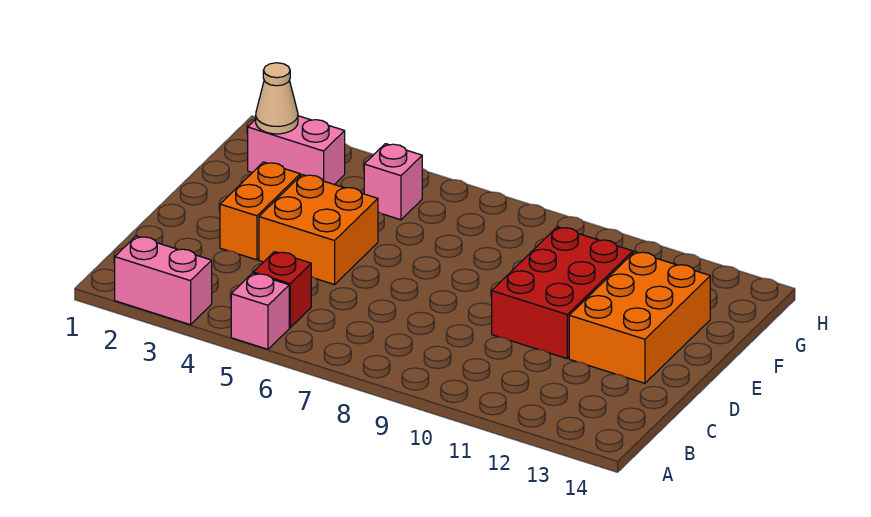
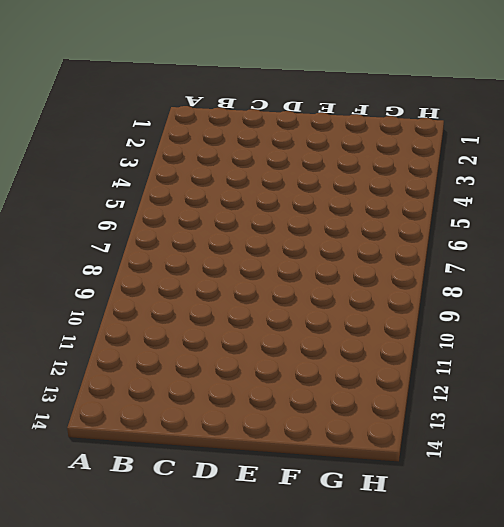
none -> pink brick A2:A3 level 1
none -> pink brick A5 level 1

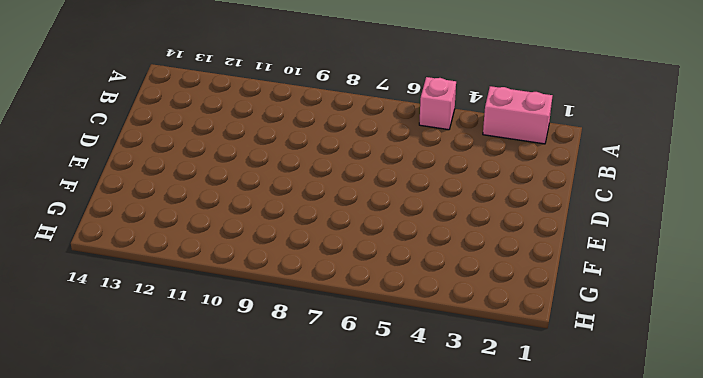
none -> red brick B5 level 1
none -> orange brick D3:E3 level 1

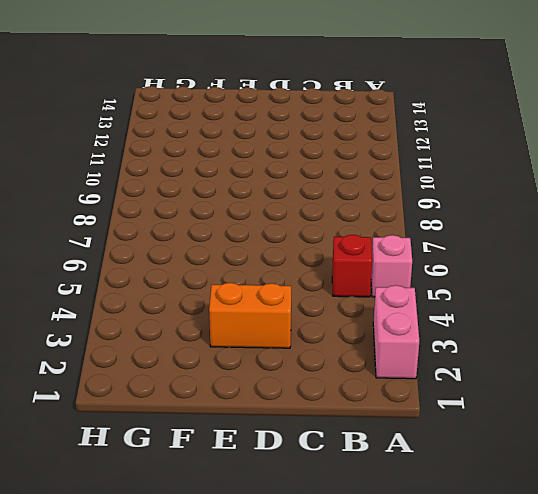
none -> orange brick D4:E5 level 1
none -> red brick D10:F11 level 1

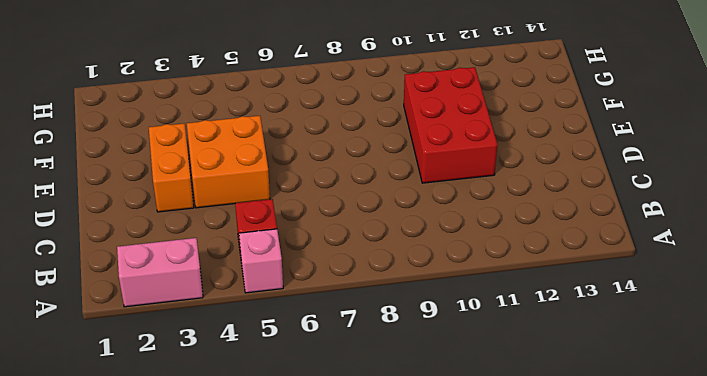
none -> orange brick D12:F13 level 1
none -> pink brick G2:G3 level 1

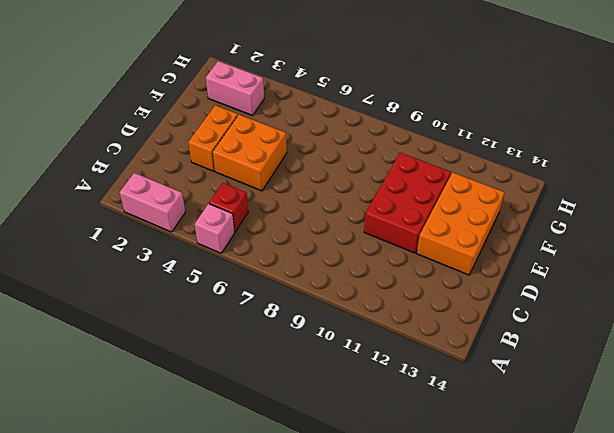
none -> pink brick G5 level 1
none -> tan cone G2 level 2

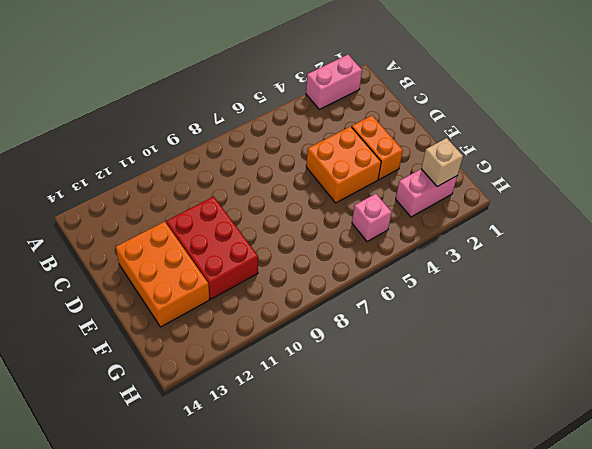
tan brick G2 level 2 -> tan cone G2 level 2
none -> pink brick A5 level 1
none -> red brick B5 level 1

